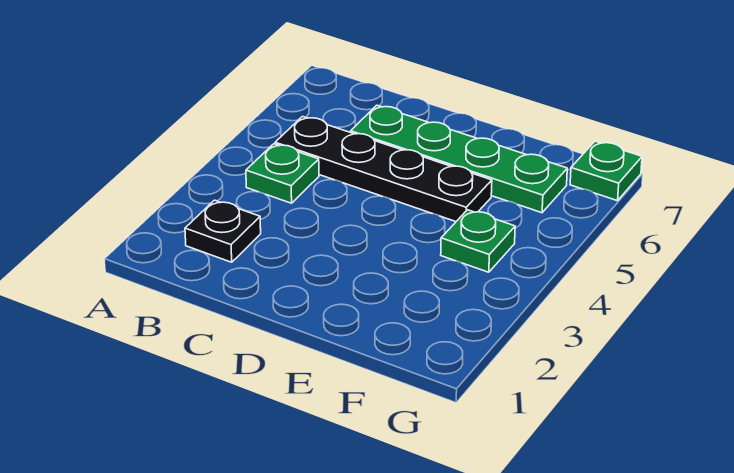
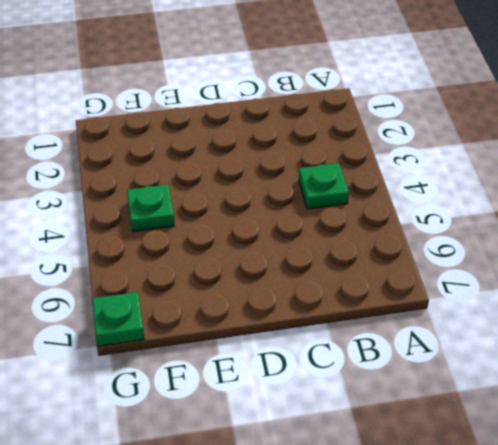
none -> black plate B2 level 1
none -> black plate B5:E5 level 1

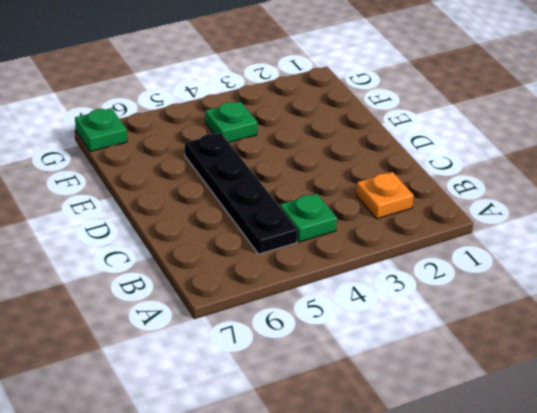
orange plate B2 level 1 -> black plate B2 level 1
none -> green plate C6:F6 level 1

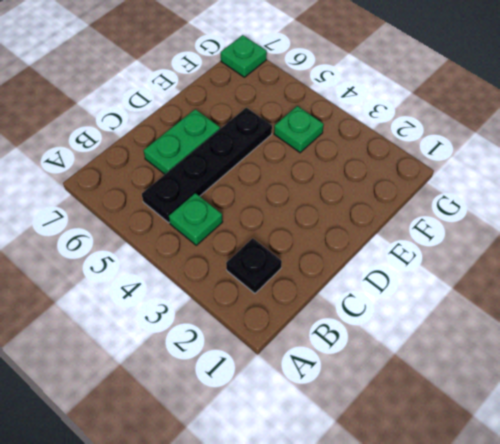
green plate C6:D6 level 1 -> green plate C6:F6 level 1

